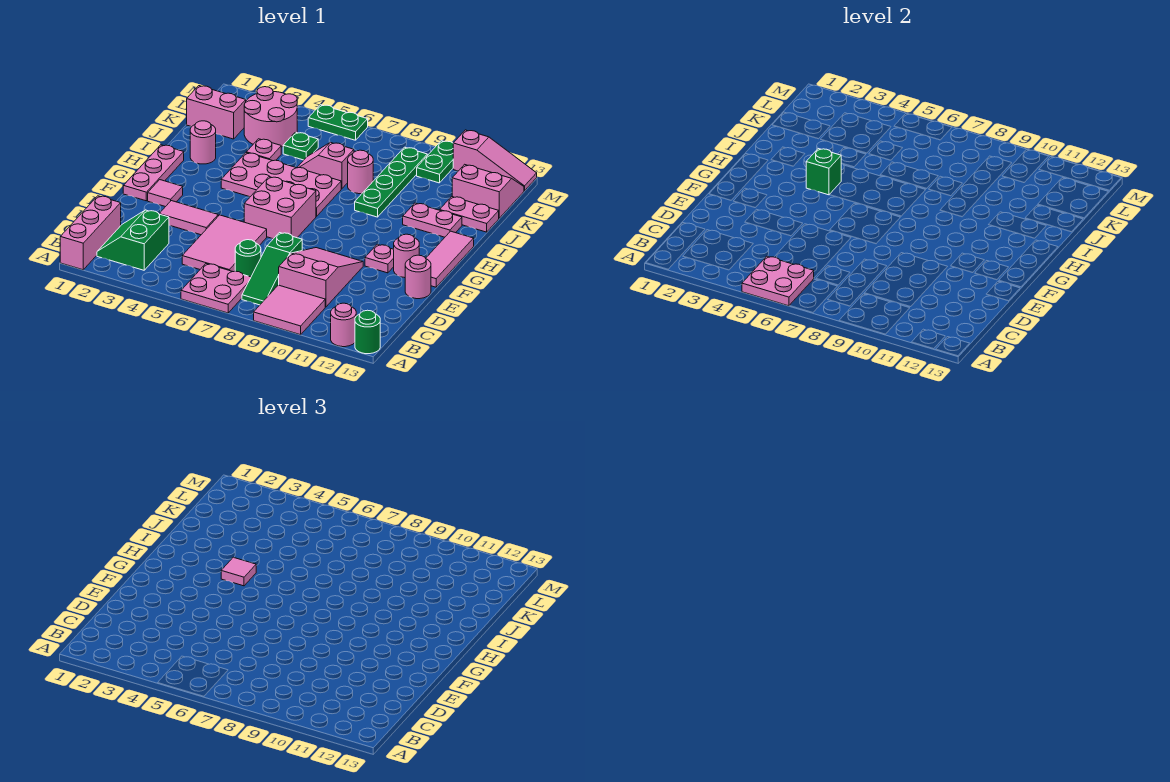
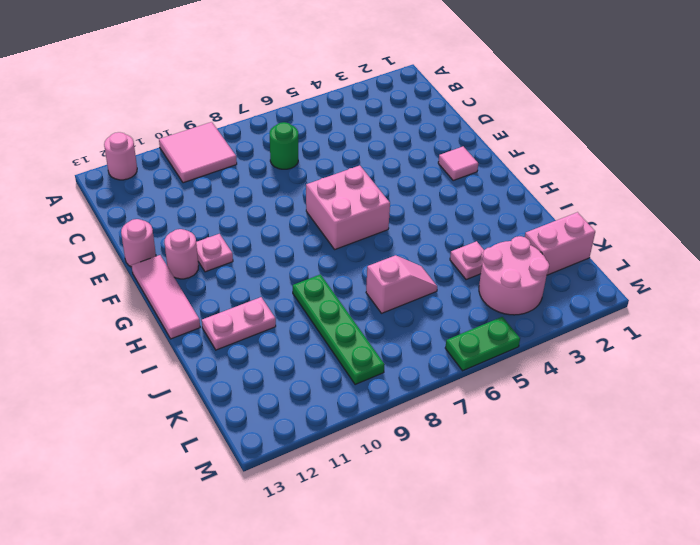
none -> pink brick A1:C1 level 1
none -> pink plate A6:B7 level 1
none -> green round brick A13 level 1
none -> green slope B2:C3 level 1 top 3

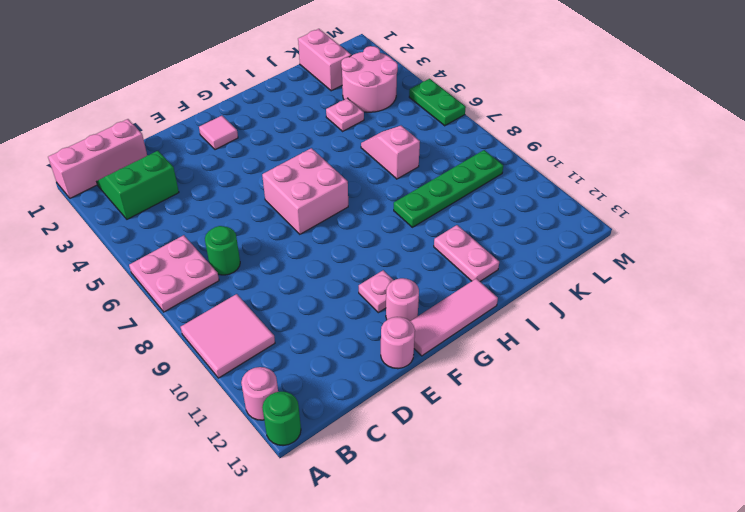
none -> green slope B8:D8 level 1 top D
none -> pink tile C5:E6 level 1
none -> pink slope C9:E10 level 1 top C
none -> pink tile E3:E4 level 1

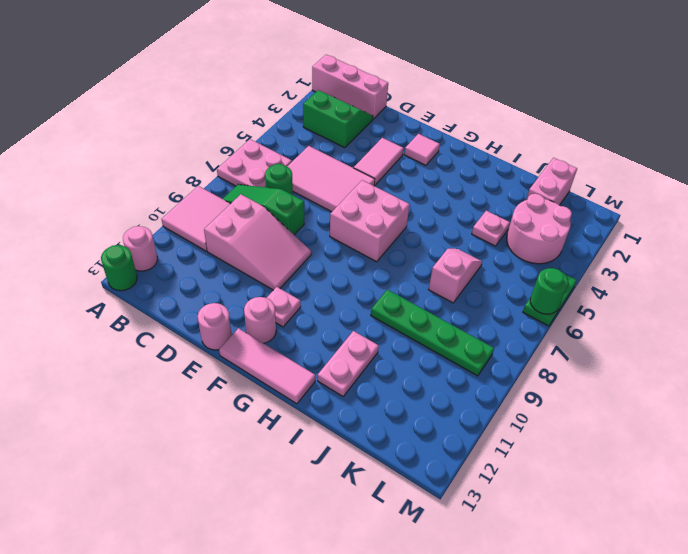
green round brick M6 level 2 -> none
none -> pink plate F1:H1 level 1
none -> pink plate H4:I7 level 1
none -> pink round brick I2 level 1
none -> pink round brick J8 level 1

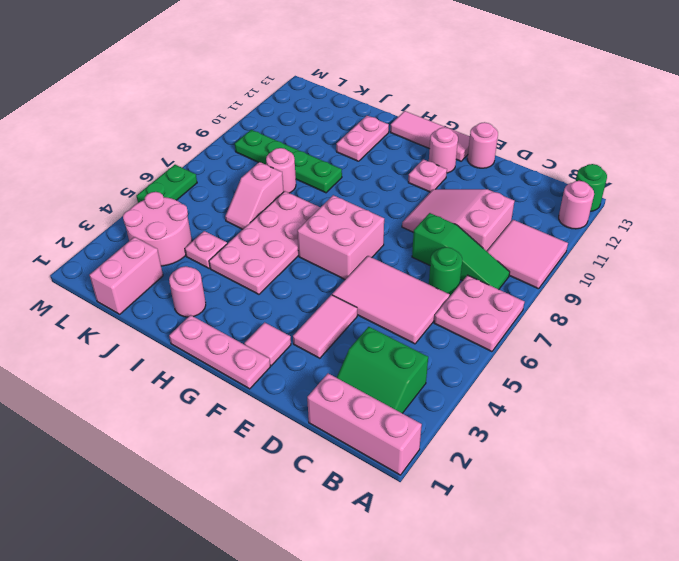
none -> pink plate J12:J13 level 1
none -> green plate K5 level 1
none -> pink slope K12:L13 level 1 top K
none -> green plate L10:M10 level 1

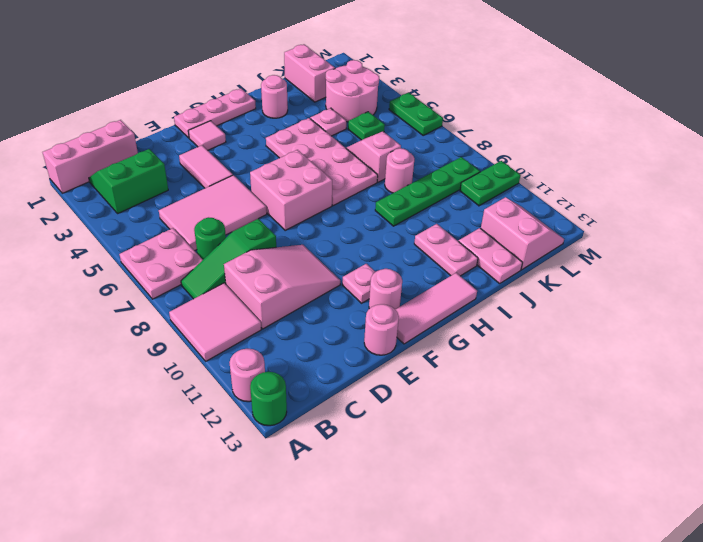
none -> pink slope M11:M13 level 1 top 11
none -> pink plate A5:B6 level 2
none -> green brick H4 level 2
none -> pink tile H4 level 3

